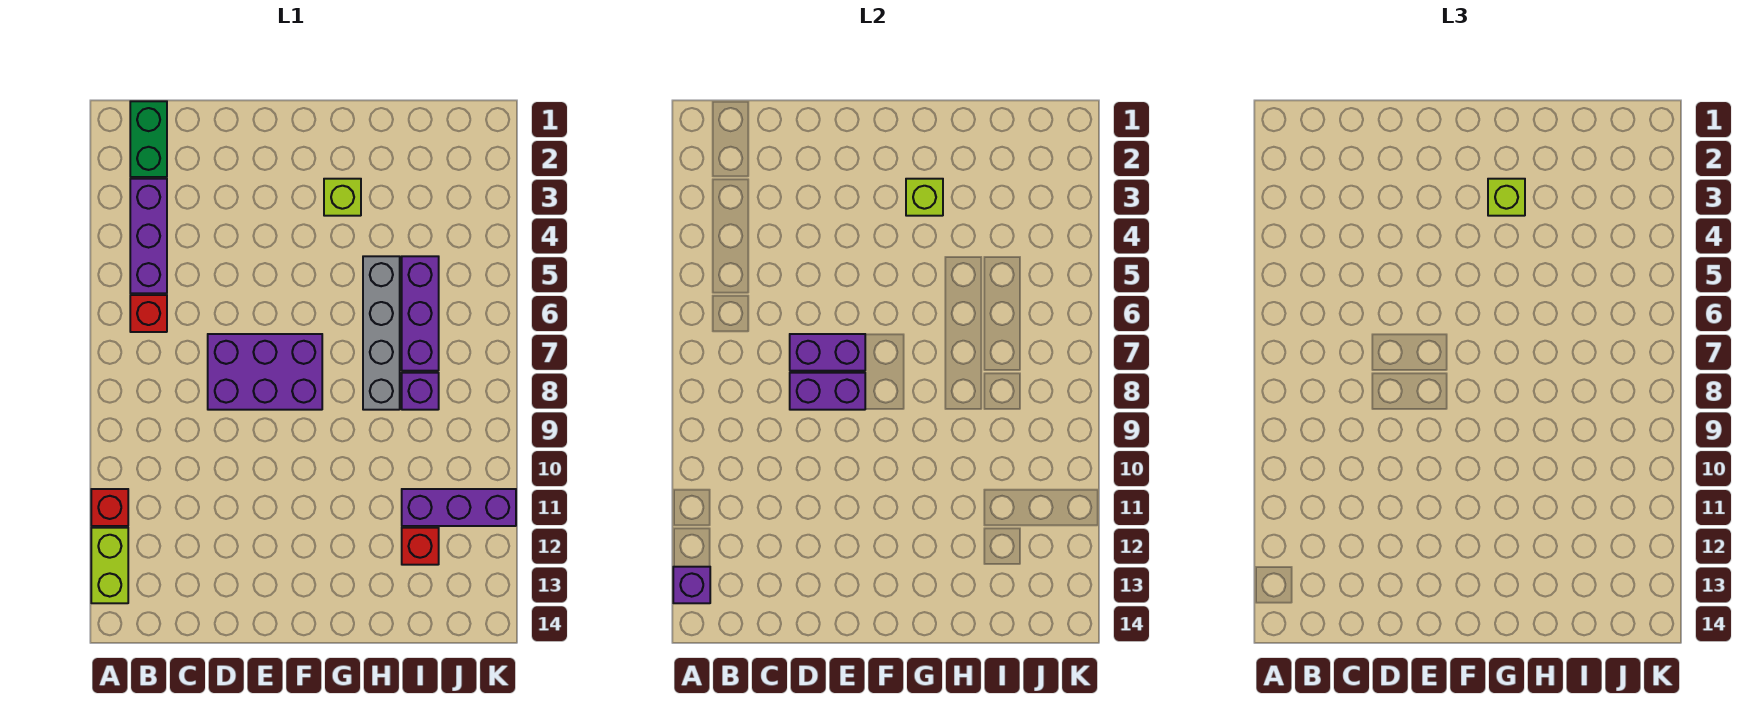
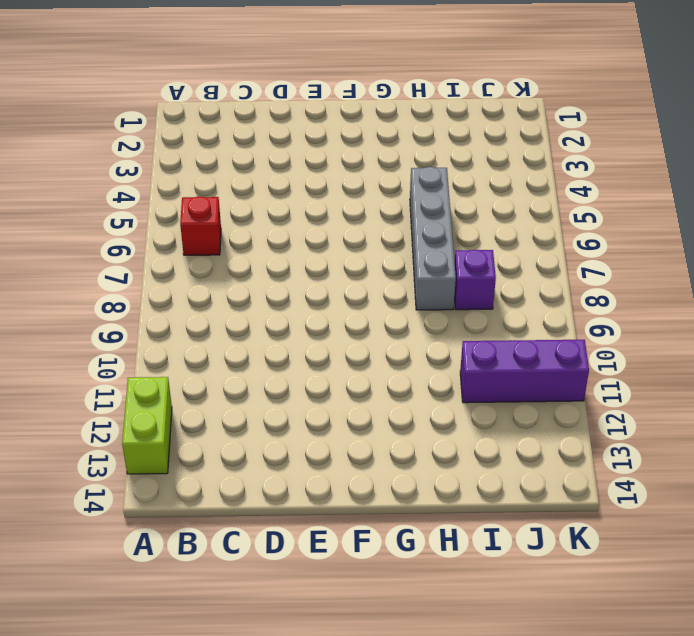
none -> red brick A11 level 1
none -> green brick B1:B2 level 1
none -> purple brick B3:B5 level 1

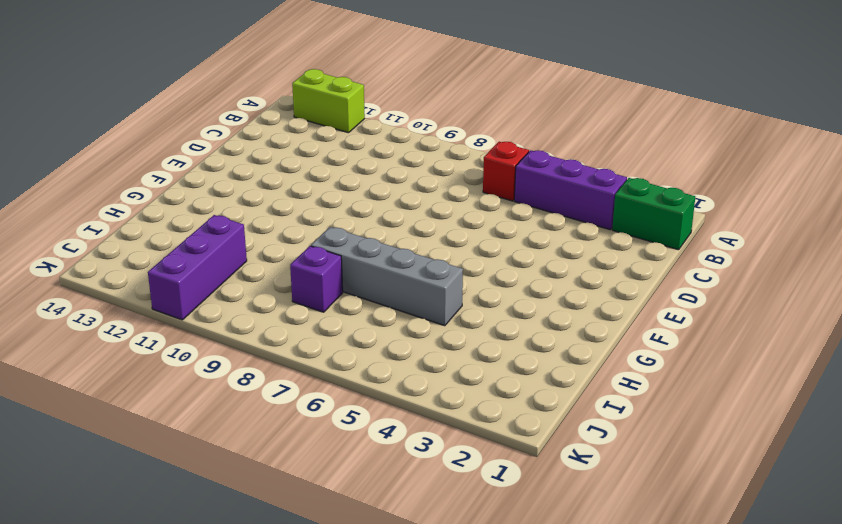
none -> red brick A11 level 1
none -> purple brick D7:F8 level 1
none -> lime brick G3 level 1

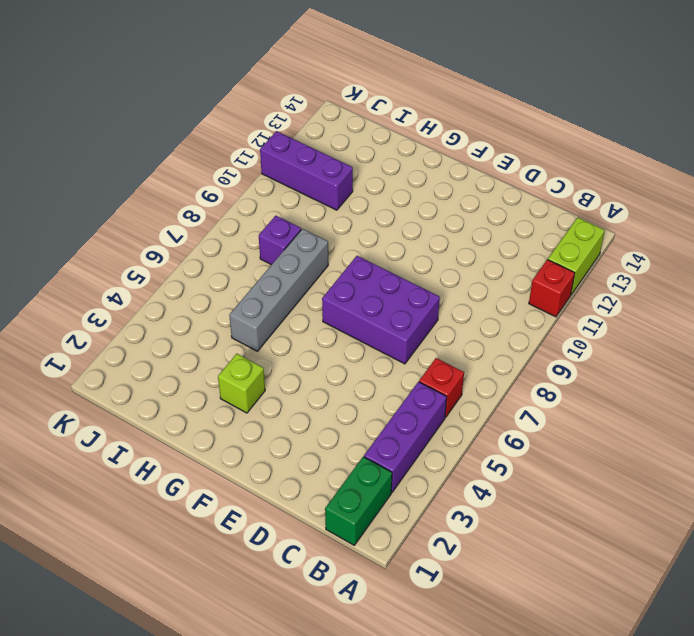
none -> purple brick I5:I7 level 1
none -> red brick I12 level 1
none -> purple brick A13 level 2

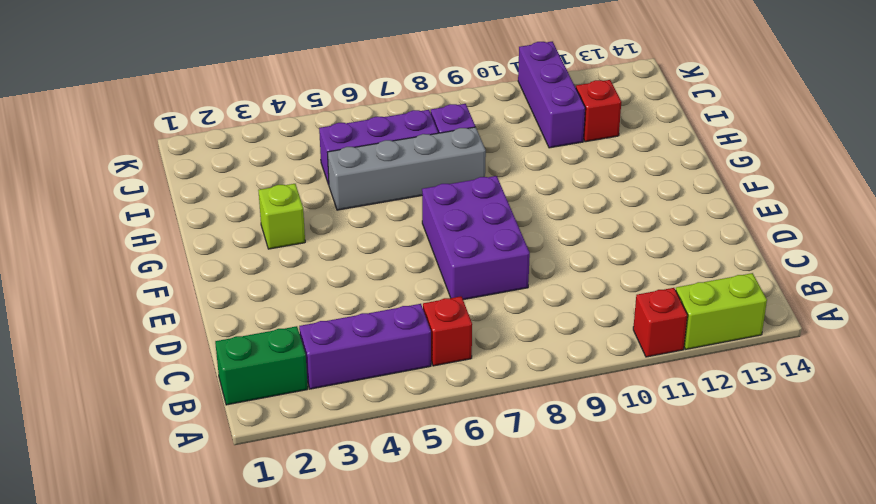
none -> purple brick A13 level 2
none -> purple brick D7:E7 level 2
none -> purple brick D8:E8 level 2

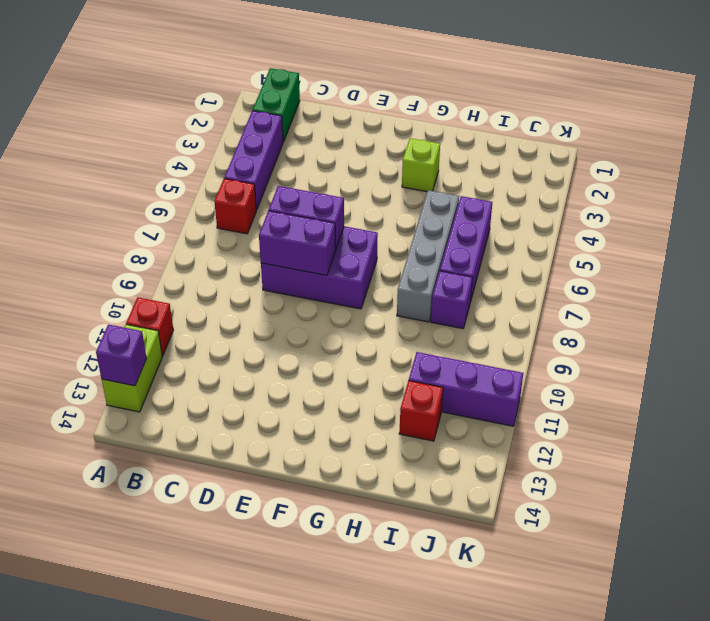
none -> lime brick G3 level 2
none -> lime brick G3 level 3

